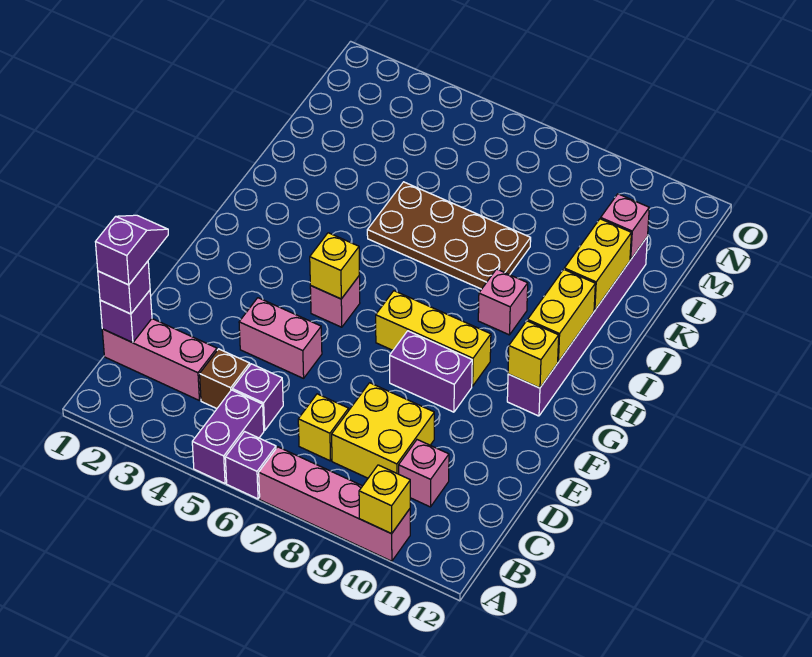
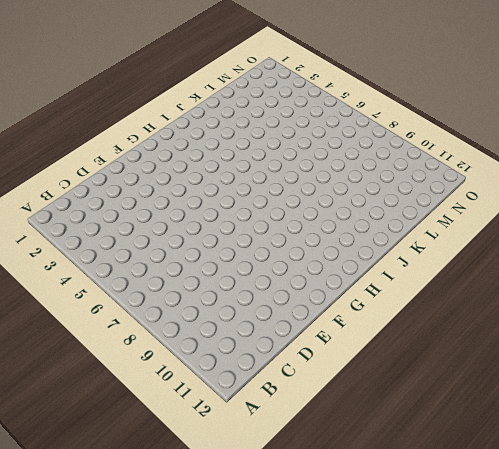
none -> purple brick A5:B5 level 1
none -> purple brick A6 level 1
none -> pink brick A7:A10 level 1

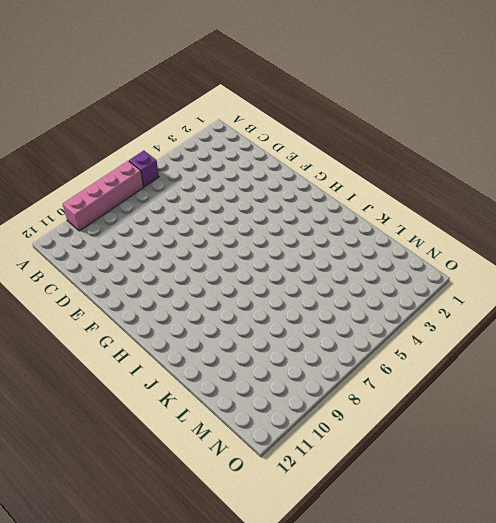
none -> purple brick A5:B5 level 1
none -> pink brick C1:C3 level 1
none -> brown brick C4 level 1

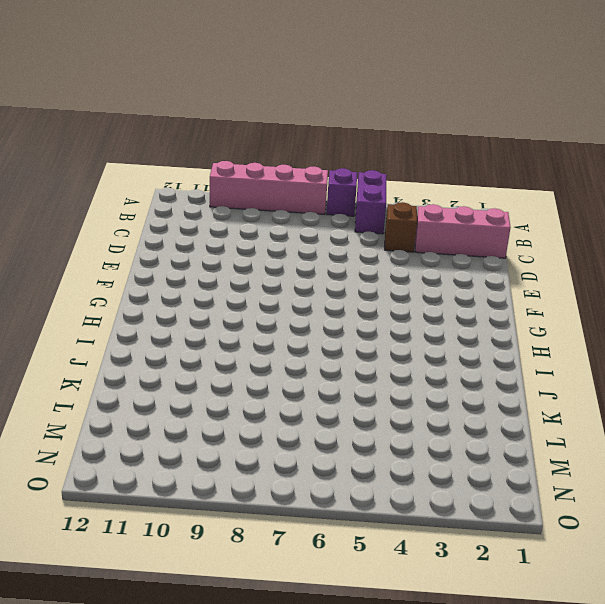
none -> purple brick C5 level 1
none -> yellow brick C7 level 1
none -> yellow brick C8:D9 level 1

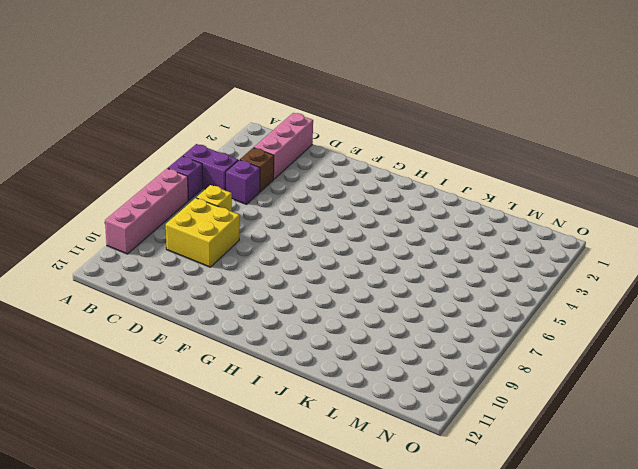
none -> pink brick C10 level 1
none -> pink brick E4:E5 level 1
none -> purple brick F8:F9 level 1

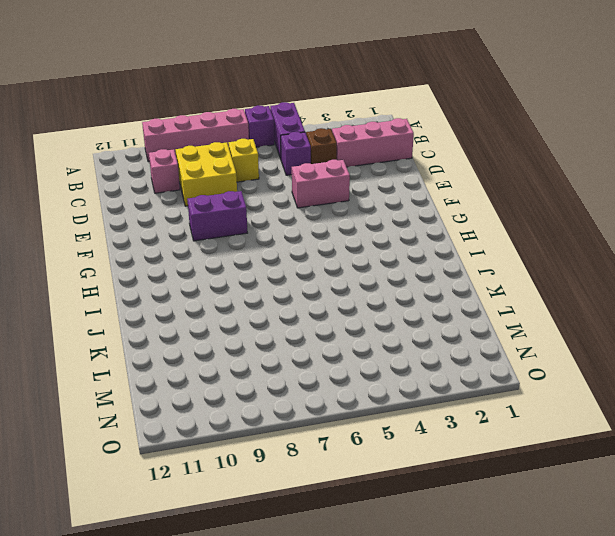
none -> pink brick G5 level 1
none -> yellow brick G7:G9 level 1
none -> purple brick G11:L11 level 1

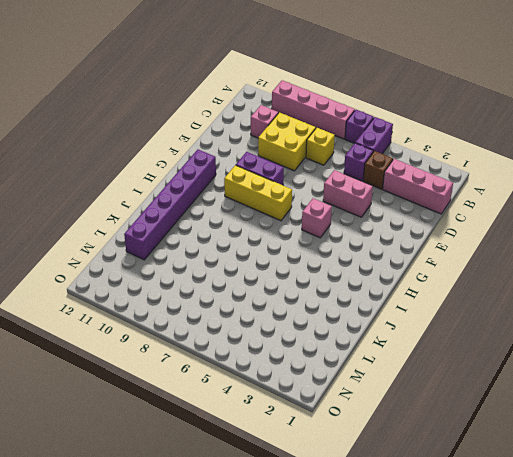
none -> pink brick I9 level 1
none -> brown plate J5:K8 level 1
none -> yellow brick A10 level 2

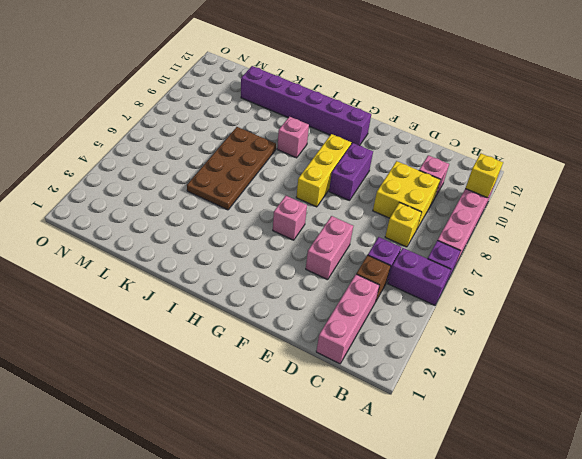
none -> purple brick C1 level 2
none -> yellow brick G5 level 2
none -> yellow brick G11 level 2

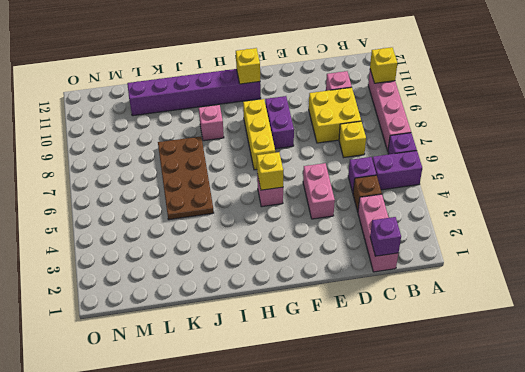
none -> yellow brick H11:I11 level 2
none -> yellow brick J11:K11 level 2
none -> pink brick L11 level 2

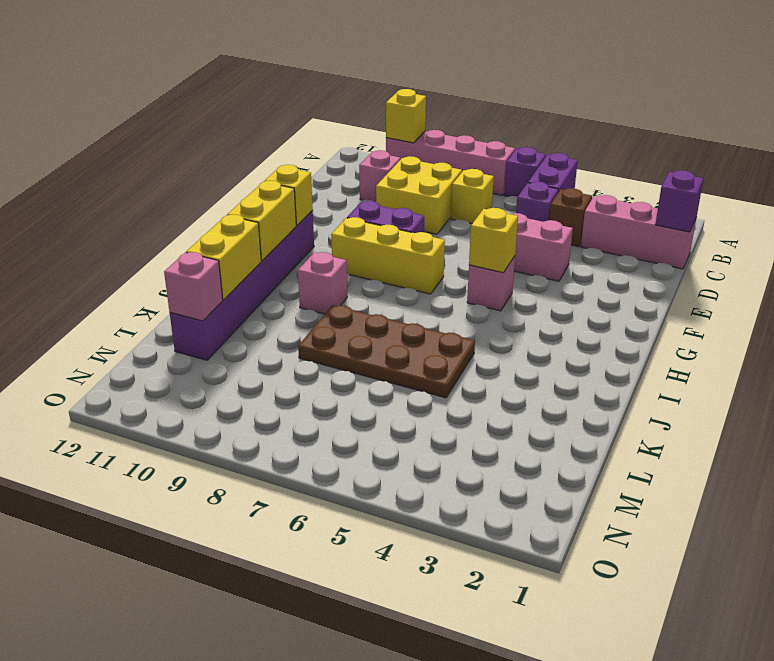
none -> purple brick C1 level 3
none -> purple slope C1:D1 level 4 top C

